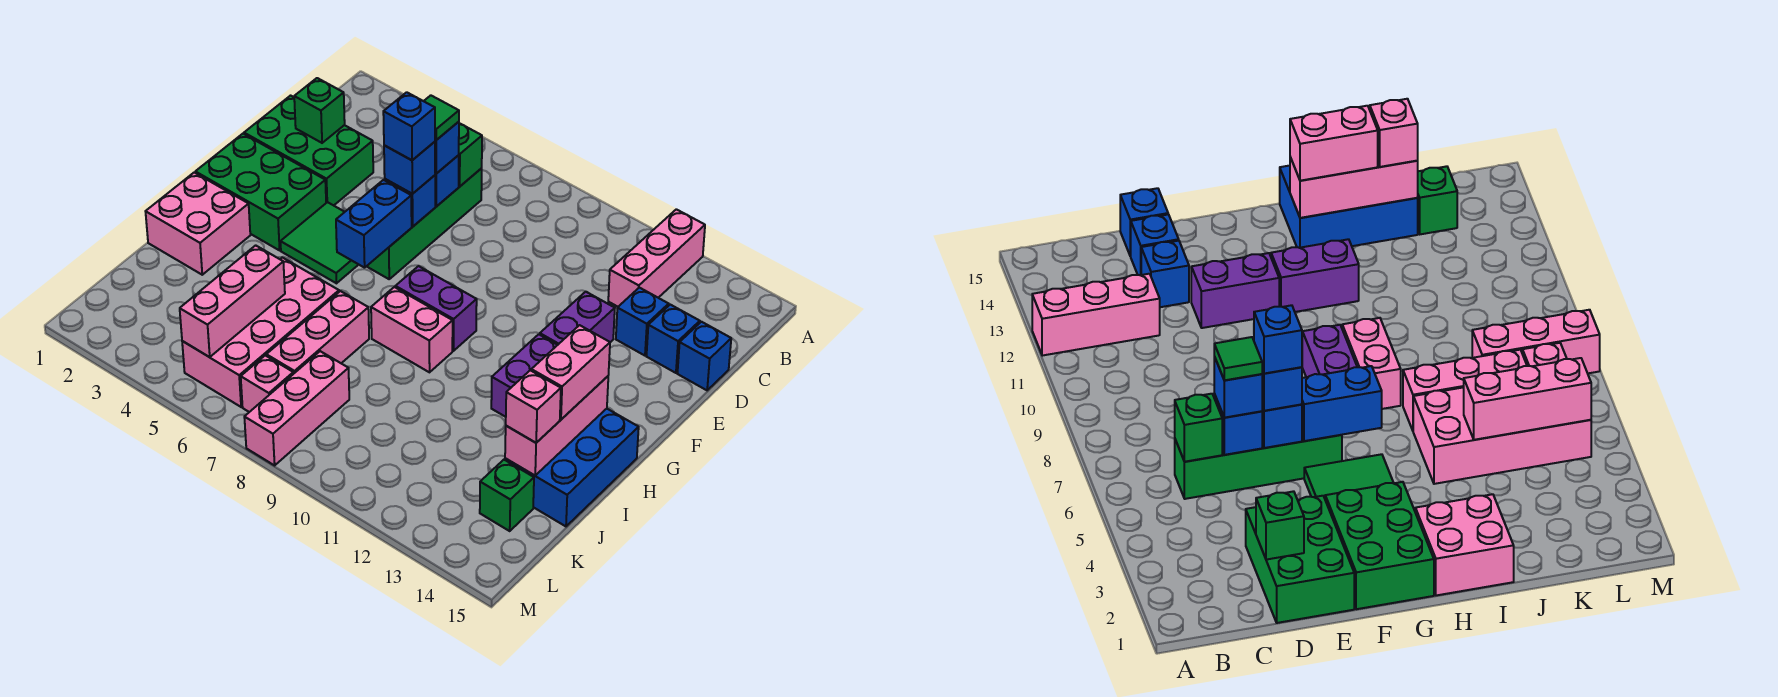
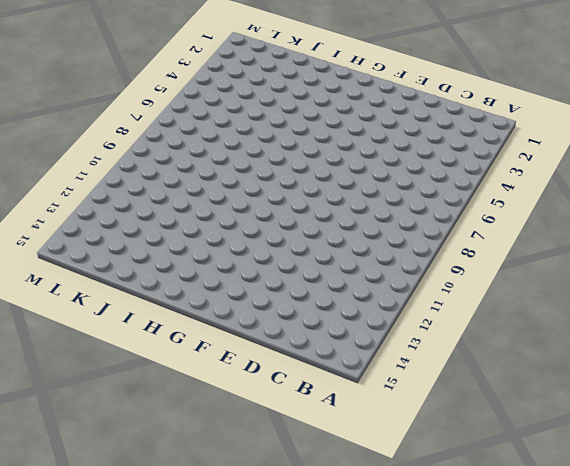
none -> pink brick A12:C12 level 1
none -> green brick C6:F6 level 1
none -> green brick D1:E3 level 1
none -> blue brick D13 level 1

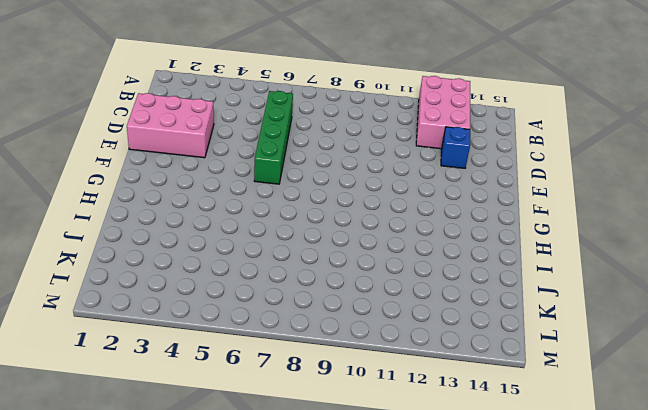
pink brick A12:C13 level 1 -> pink brick A12:C12 level 1
pink brick D1:E3 level 1 -> green brick D1:E3 level 1
none -> blue brick D14 level 1
none -> blue brick D15 level 1
none -> purple brick E12:F12 level 1
none -> green brick F1:G3 level 1

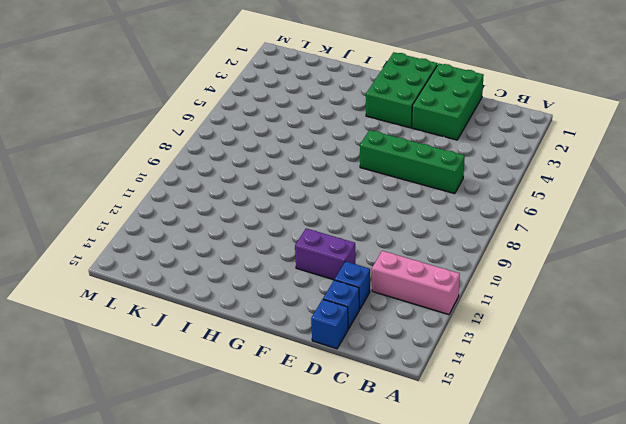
none -> green tile F4:G5 level 1
none -> purple brick G8:G9 level 1
none -> purple brick G12:H12 level 1
none -> pink brick H1:I2 level 1

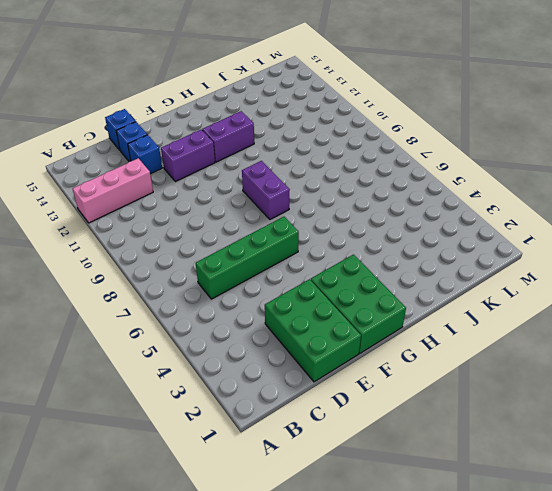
none -> green tile F4:G5 level 1
none -> pink brick H1:I2 level 1
none -> pink brick H8:H9 level 1
none -> blue brick H14:J15 level 1

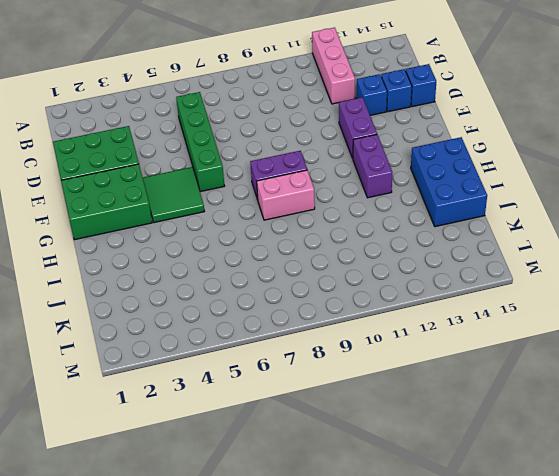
none -> pink brick H1:I2 level 1
none -> pink brick I5:L6 level 1
none -> pink brick I7:K7 level 1
none -> pink brick K8:M8 level 1

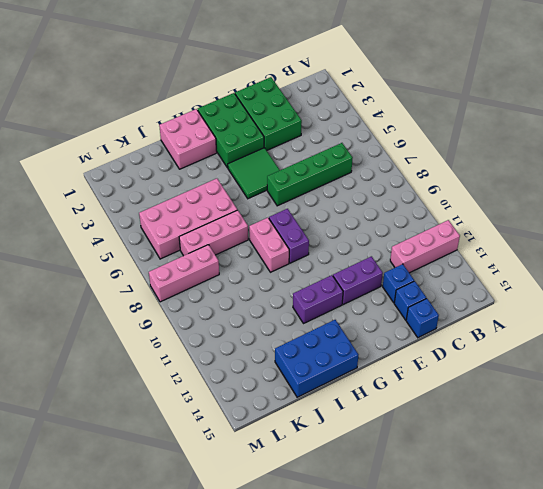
none -> green brick K14 level 1
none -> pink brick L7 level 1
none -> green brick C6 level 2
none -> green brick D2 level 2

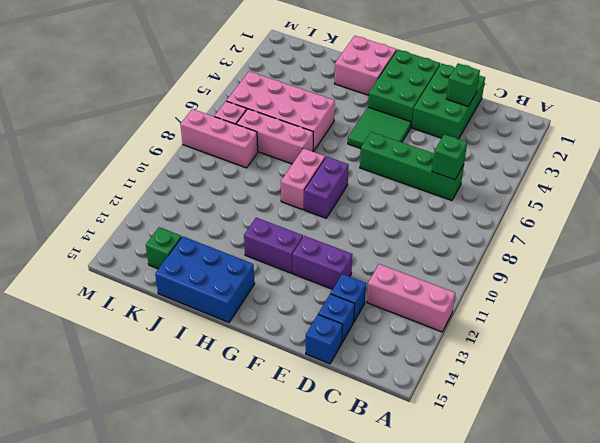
none -> blue brick D6 level 2
none -> blue brick E6 level 2
none -> blue brick F6:G6 level 2
none -> pink brick H14:J14 level 2

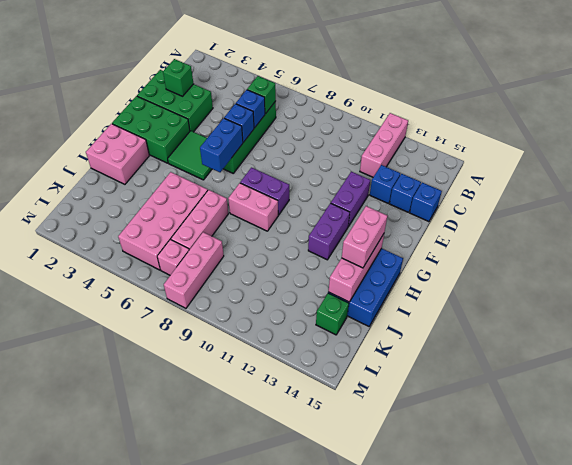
none -> pink brick J5:L5 level 2
none -> blue brick D6 level 3
none -> blue brick E6 level 3
none -> pink brick J14 level 3

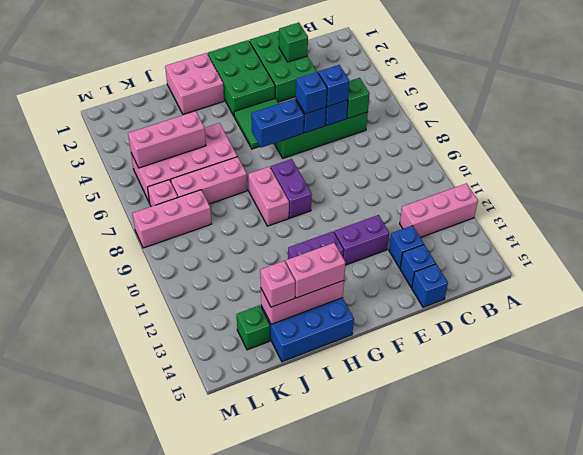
none -> green tile D6 level 4
none -> blue brick E6 level 4

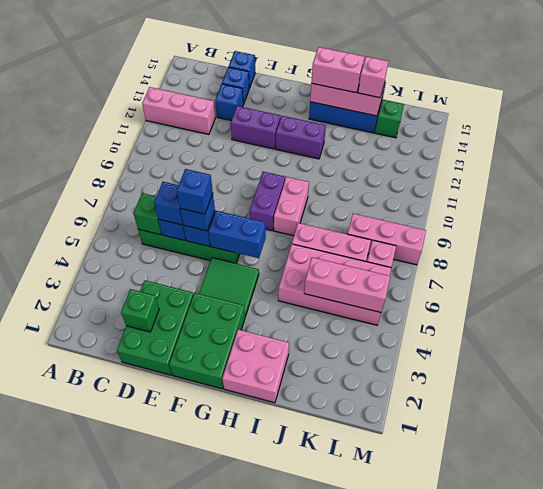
none -> green tile D6 level 4

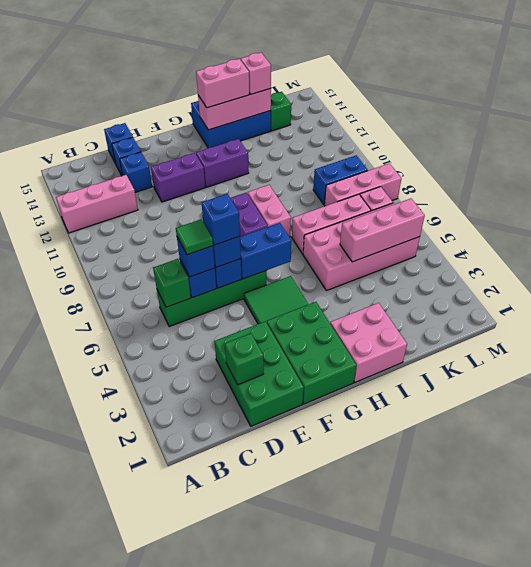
blue brick K9:L9 level 1 -> none

